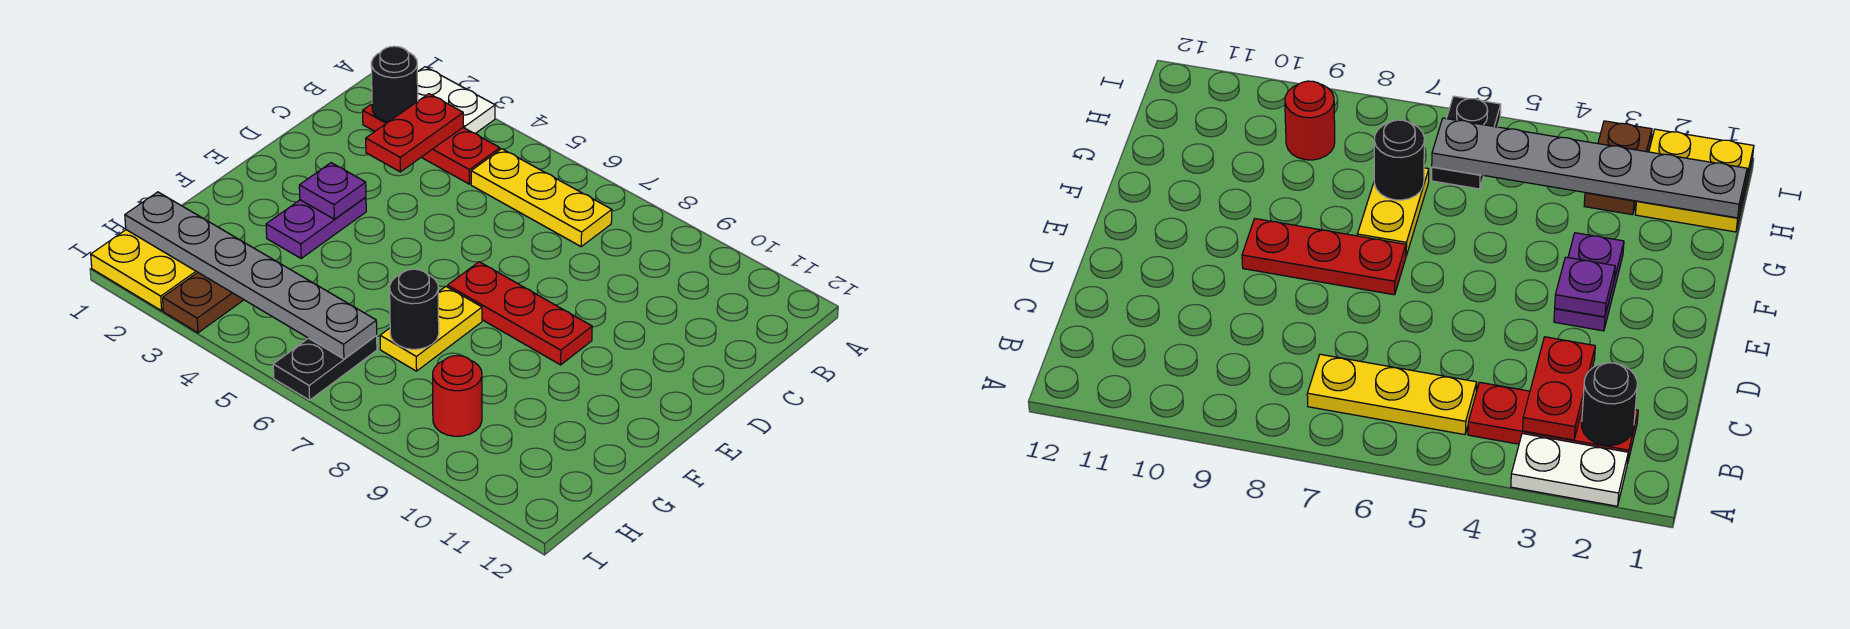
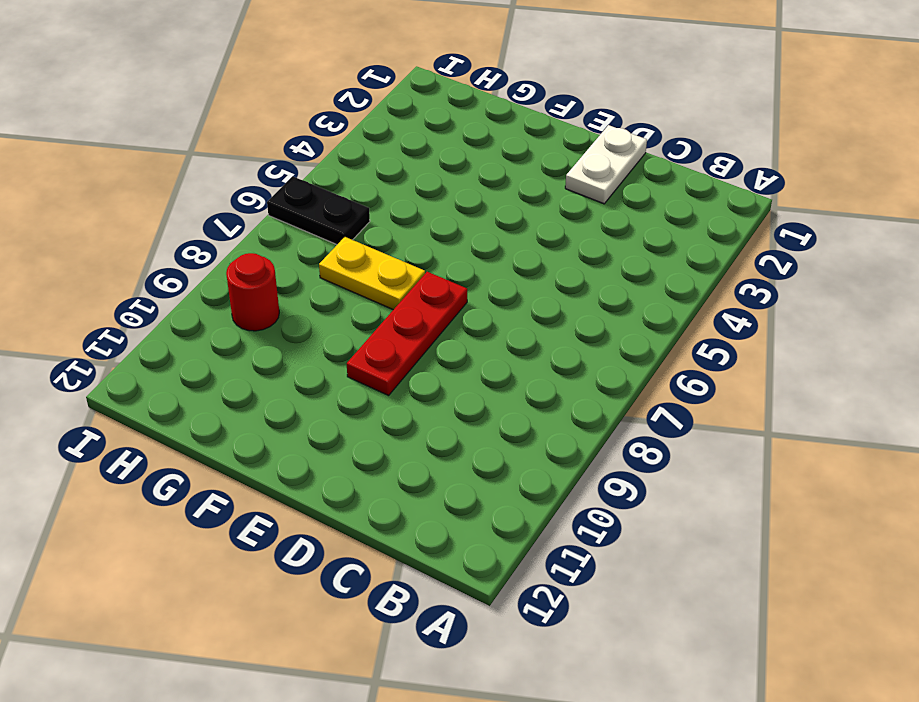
white plate D1:D2 level 1 -> white plate A2:A3 level 1
none -> red plate B2:B4 level 1
none -> yellow plate B5:B7 level 1
none -> purple plate E3:F3 level 1

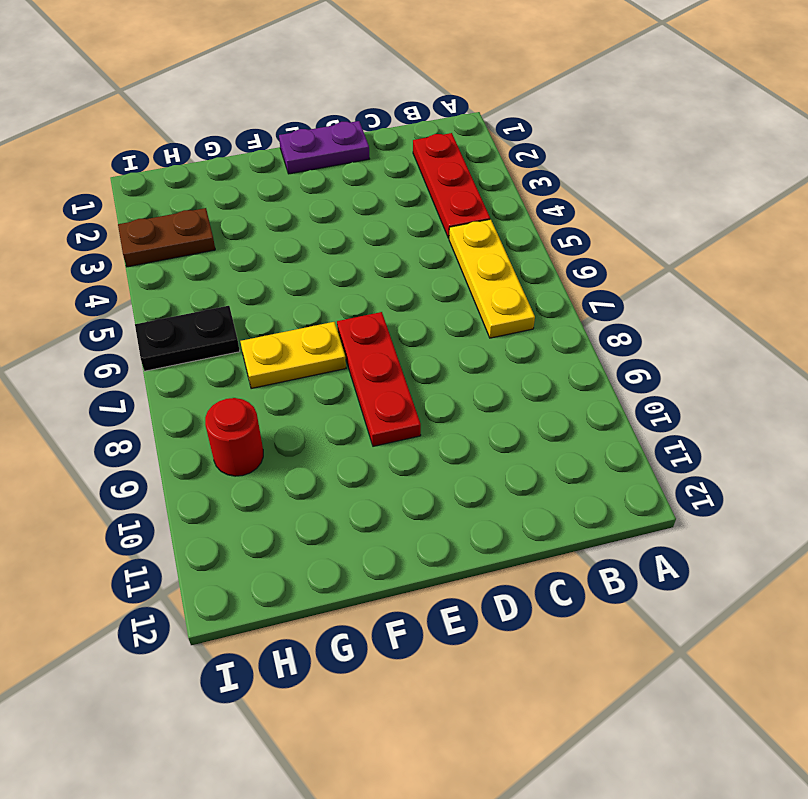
purple plate D1:E1 level 1 -> purple plate E3:F3 level 1
none -> white plate A2:A3 level 1
none -> yellow plate H1:I2 level 1
none -> black round brick B2 level 2

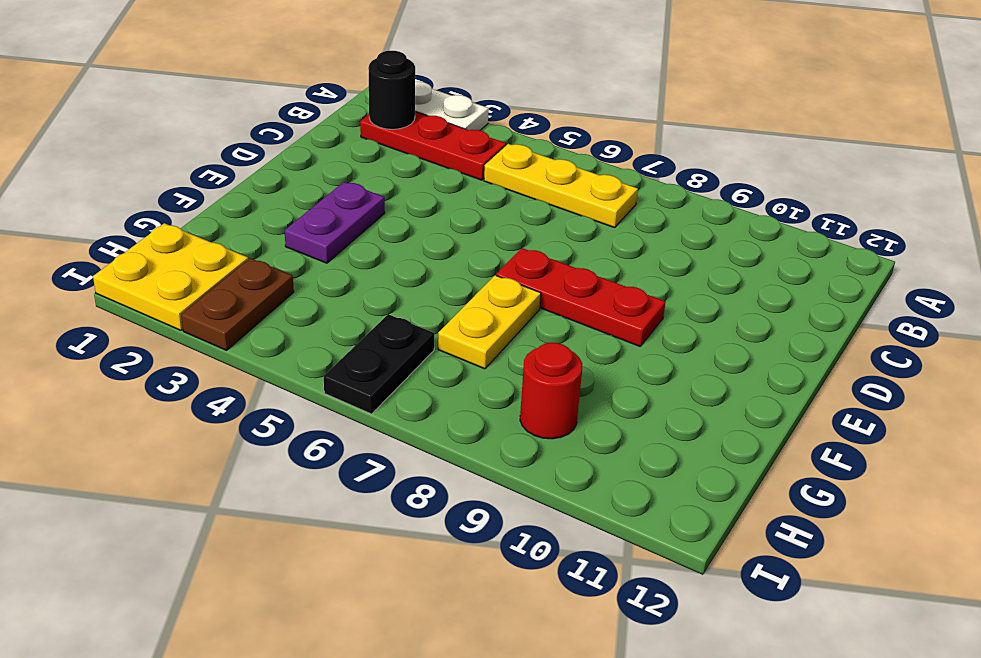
none -> red plate B3:C3 level 2
none -> purple plate E3 level 2
none -> black round brick G7 level 2

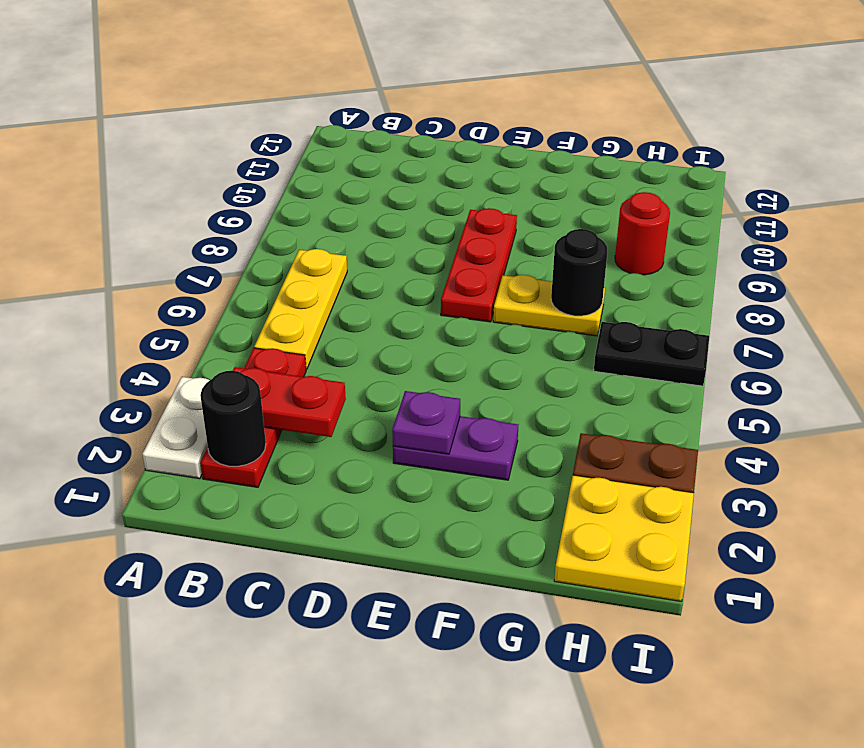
none -> grey plate H1:H6 level 2

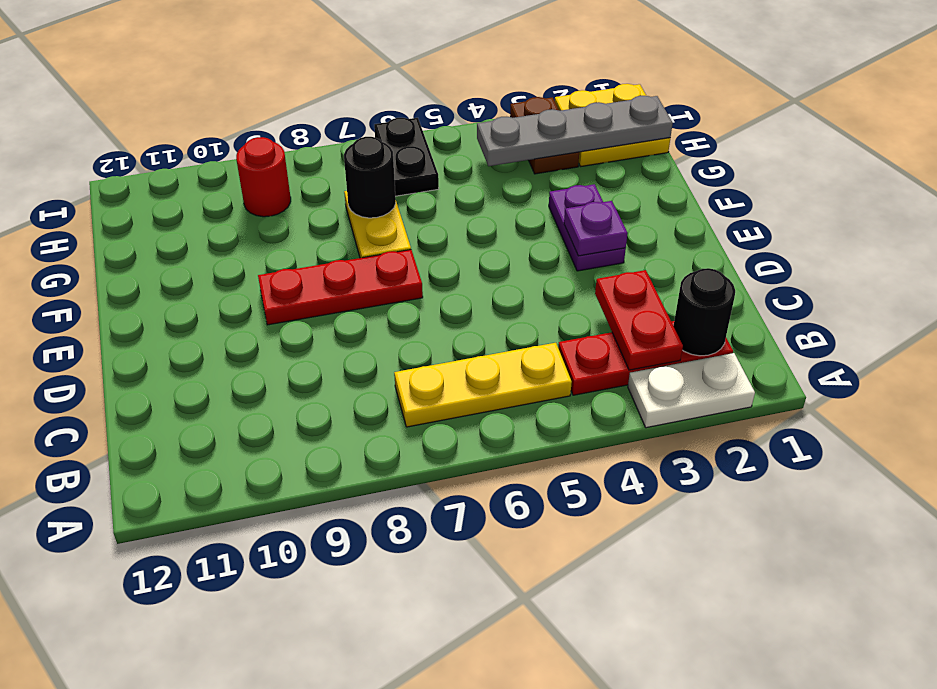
grey plate H1:H4 level 2 -> grey plate H1:H6 level 2

